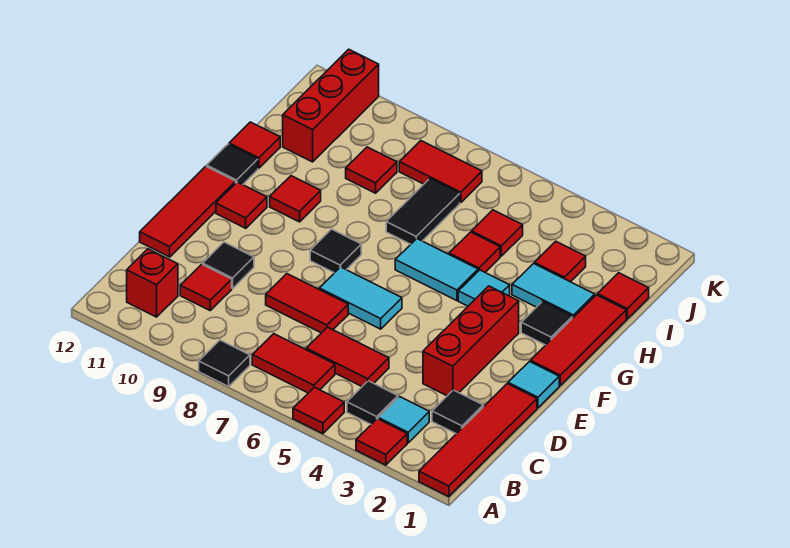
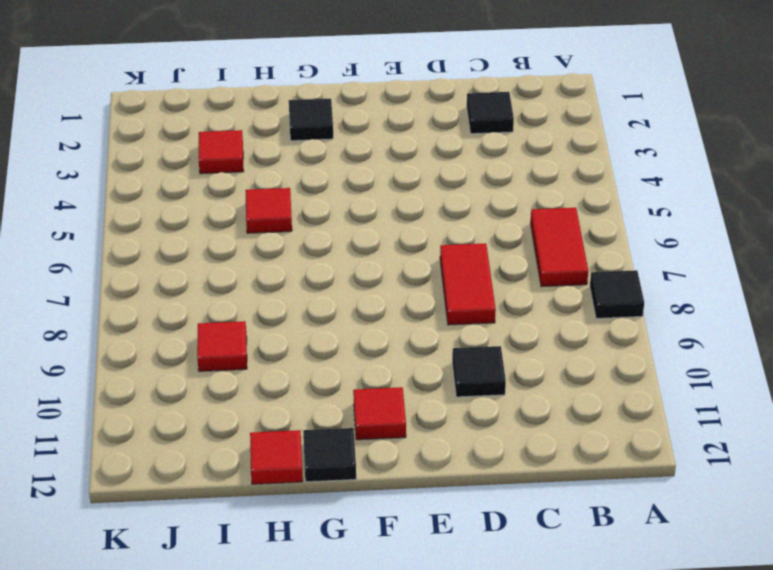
none -> red tile A1:D1 level 1
none -> red tile A3 level 1
none -> red tile A5 level 1
none -> cyan tile B3 level 1

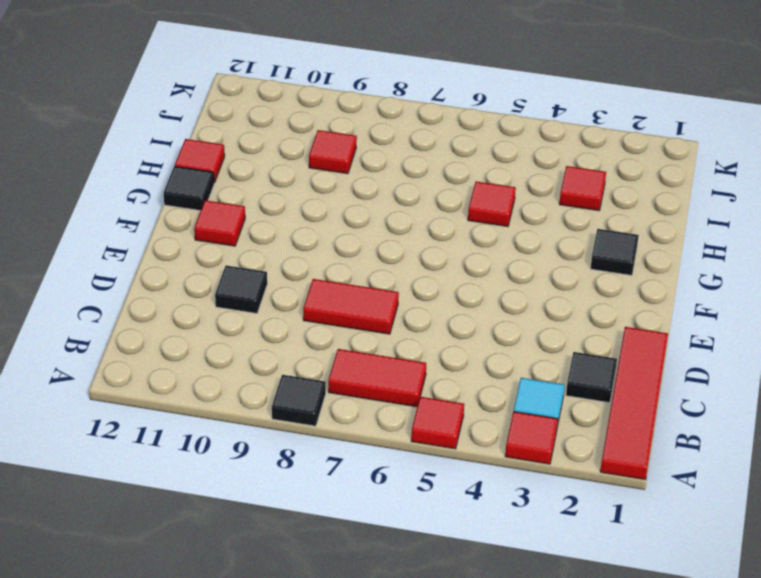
none -> black tile B4 level 1
none -> red brick B11 level 1
none -> red tile C5:C6 level 1
none -> red tile C10 level 1

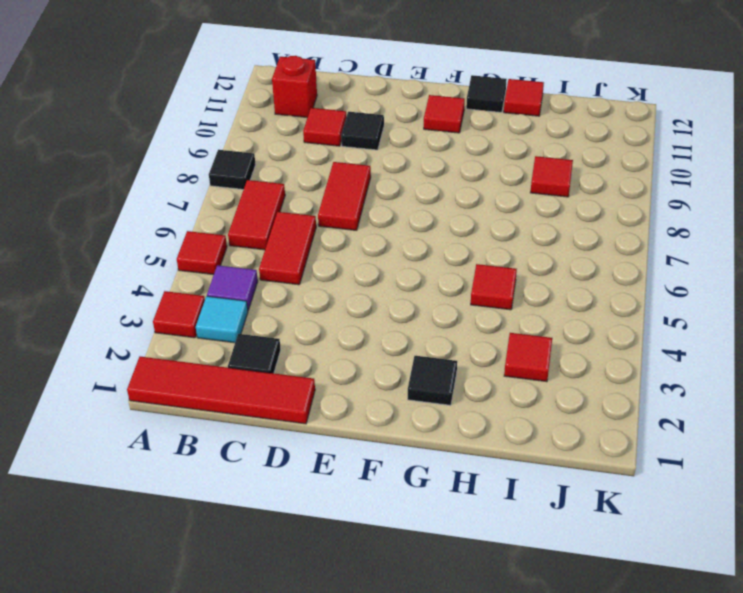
purple tile B4 level 1 -> black tile B4 level 1
none -> red brick D3:F3 level 1
none -> red tile D12:F12 level 1
none -> cyan tile E1 level 1
none -> cyan tile E6:E7 level 1

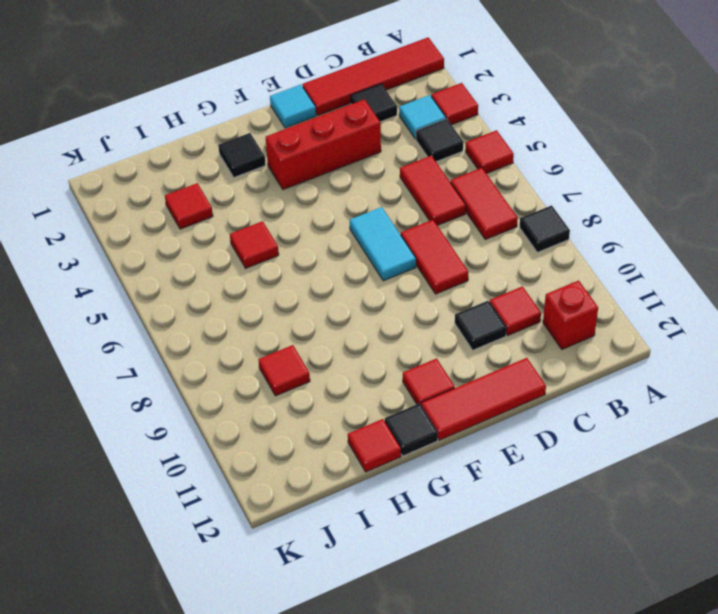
none -> red tile F1:H1 level 1
none -> black tile F8 level 1
none -> cyan tile G4 level 1
none -> cyan tile G5:G6 level 1

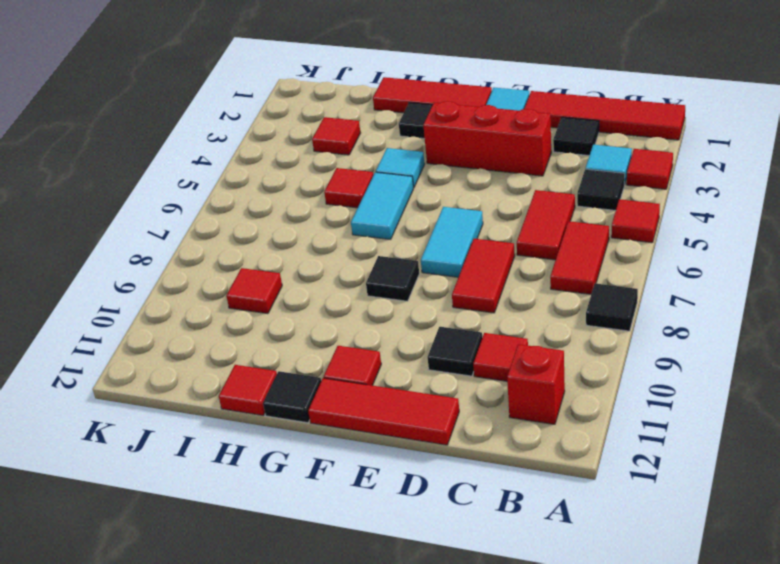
none -> red tile G10 level 1
none -> cyan tile H2:H3 level 1
none -> black tile H7:I7 level 1
none -> red tile I1 level 1

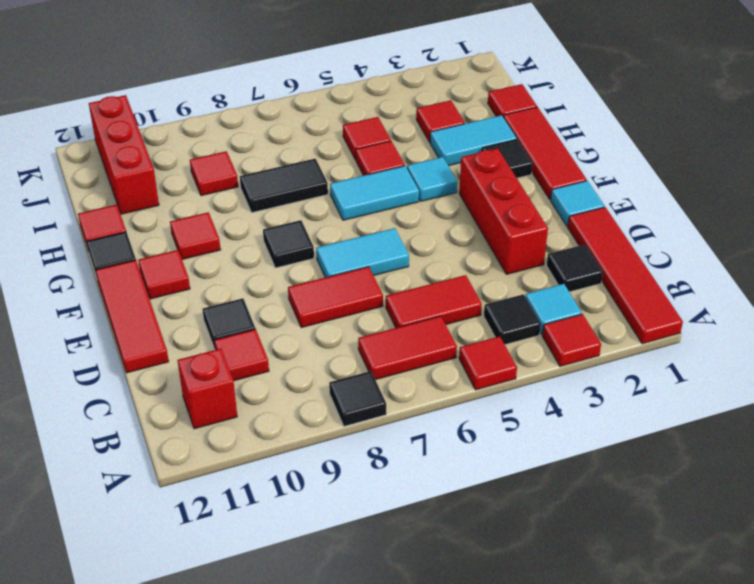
black tile H7:H8 level 1 -> black tile H7:I7 level 1
none -> red tile J7:J8 level 1

